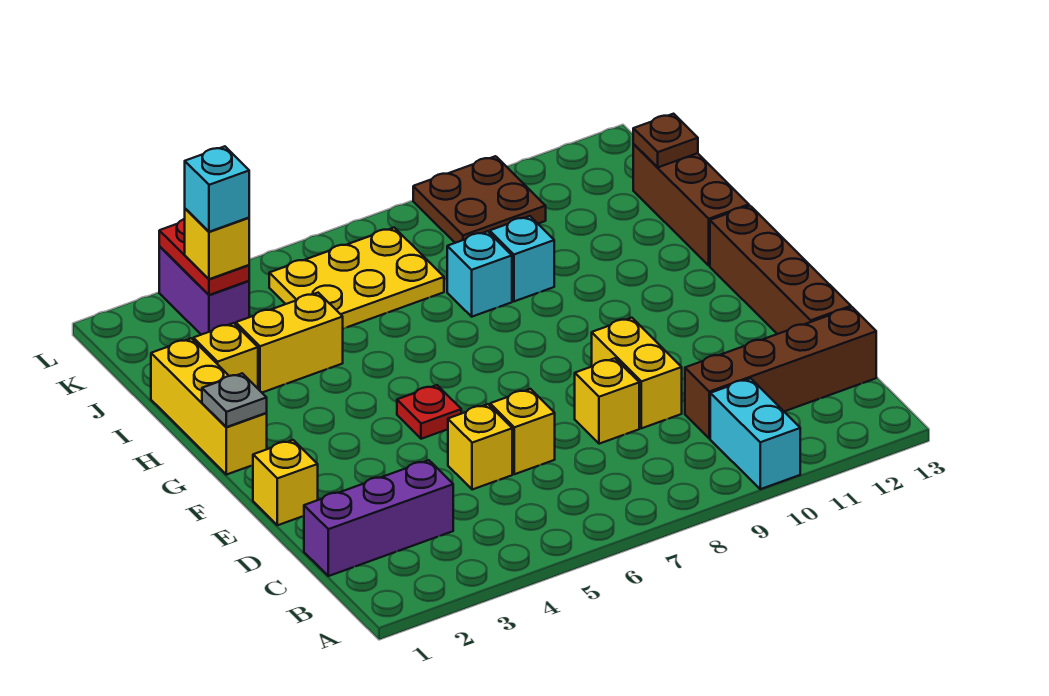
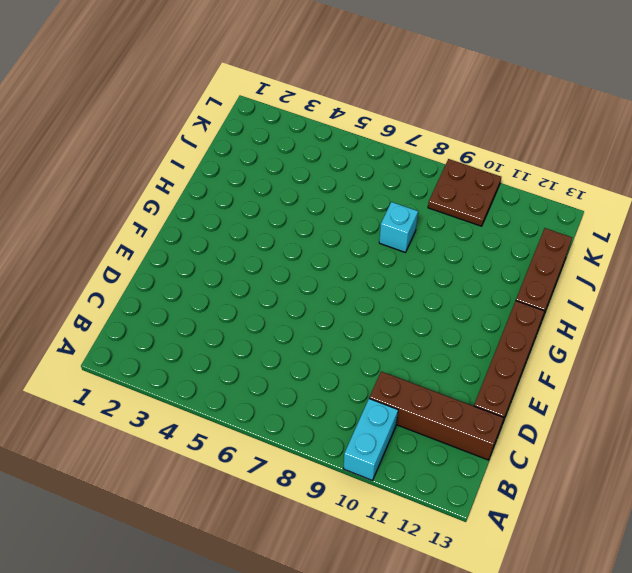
none -> purple brick C1:C3 level 1
none -> yellow brick D5 level 1
none -> yellow brick D6 level 1

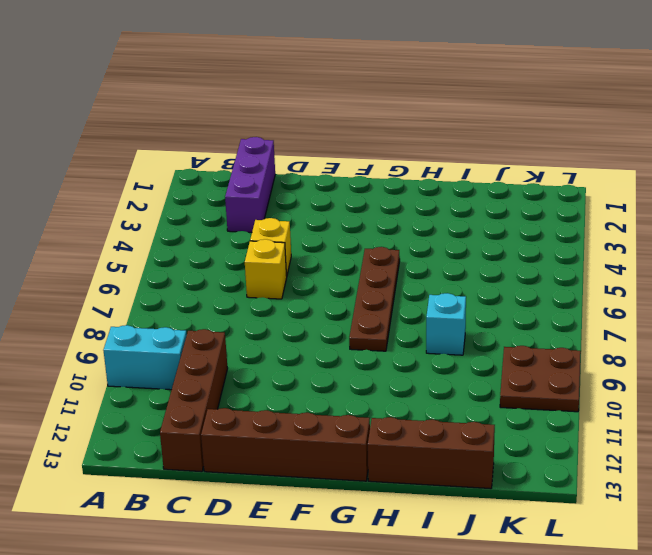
brown plate G5:G8 level 1 -> none
none -> yellow brick D8 level 1
none -> yellow brick D9:E9 level 1
none -> yellow brick E1 level 1

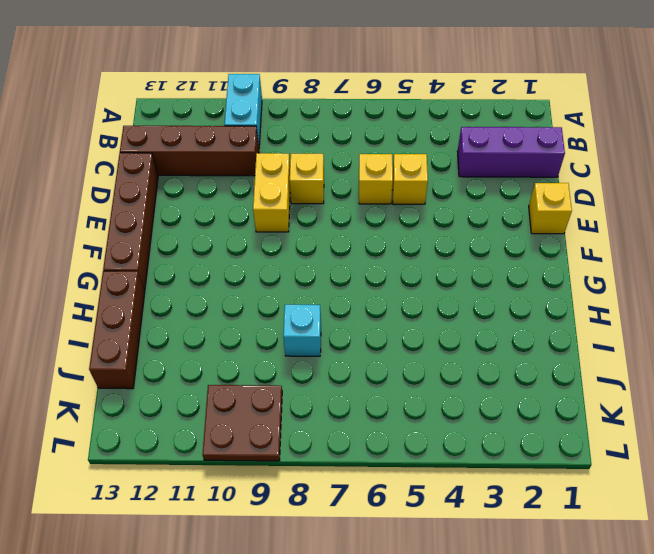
none -> red plate F5 level 1
none -> yellow brick G1:I1 level 1
none -> yellow brick I2 level 1

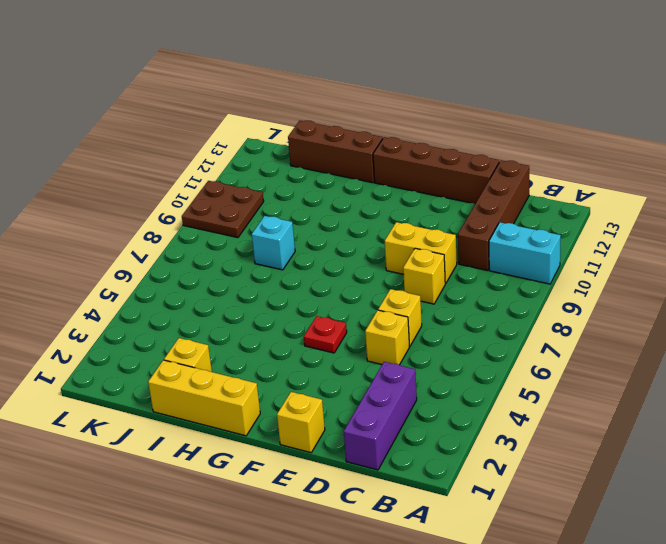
none -> yellow brick I3:I4 level 1
none -> cyan brick I9 level 1
none -> yellow plate J5:K7 level 1

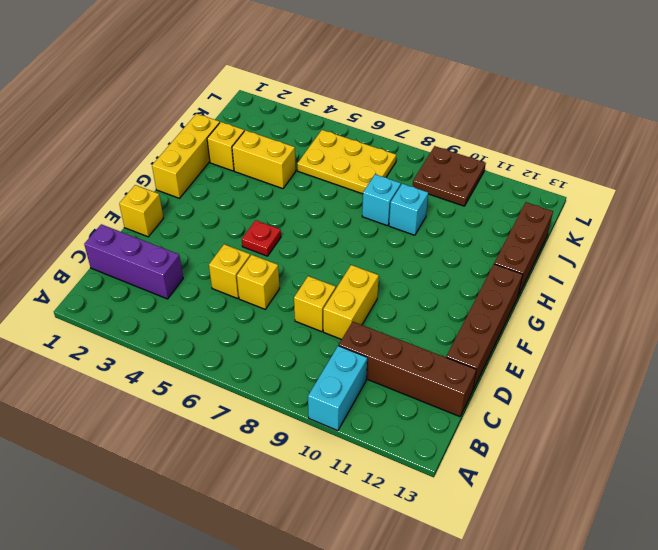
none -> purple brick K3:L3 level 1
none -> grey plate G1 level 2
none -> brown plate J13 level 2

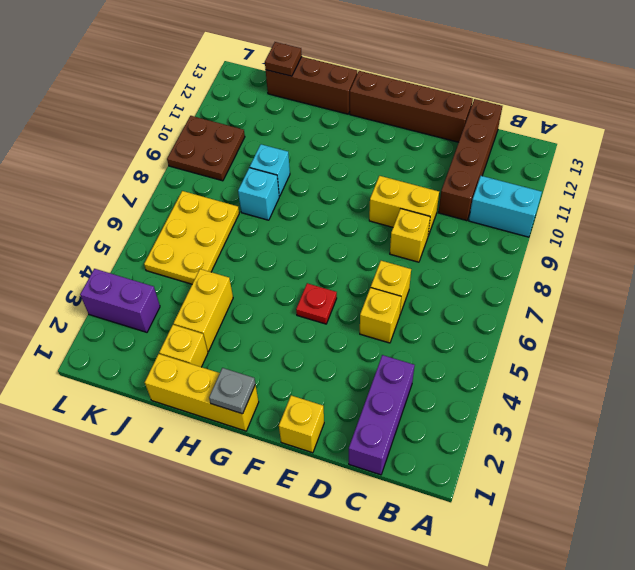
none -> red plate K3:L3 level 2
none -> yellow brick K3 level 3
none -> cyan brick K3 level 4

